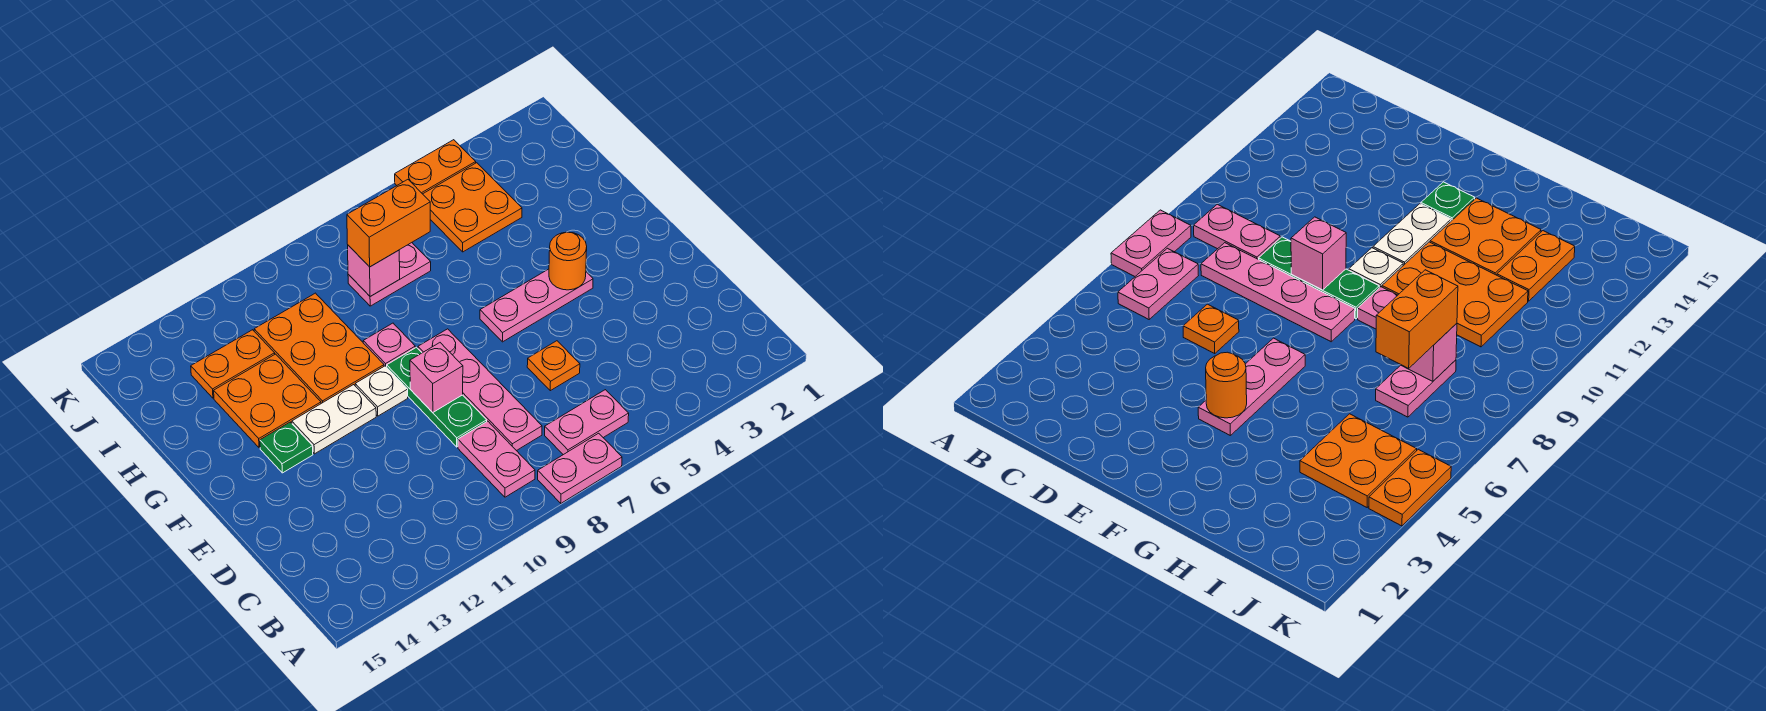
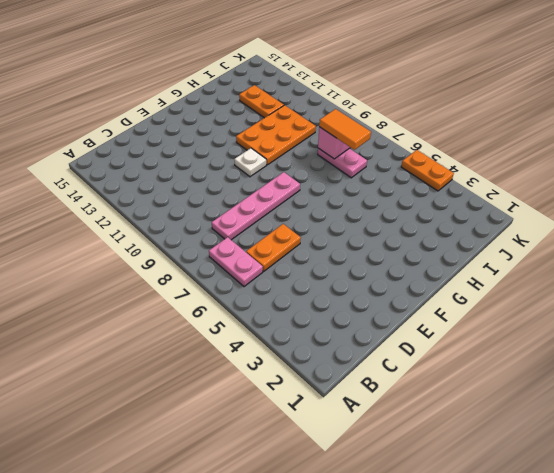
orange plate C6:D6 level 1 -> orange plate D6 level 1
orange tile I7:I8 level 3 -> orange brick I7:I8 level 3
none -> pink plate A7:A8 level 1
none -> pink plate B9:C9 level 1
none -> green plate D9:F9 level 1

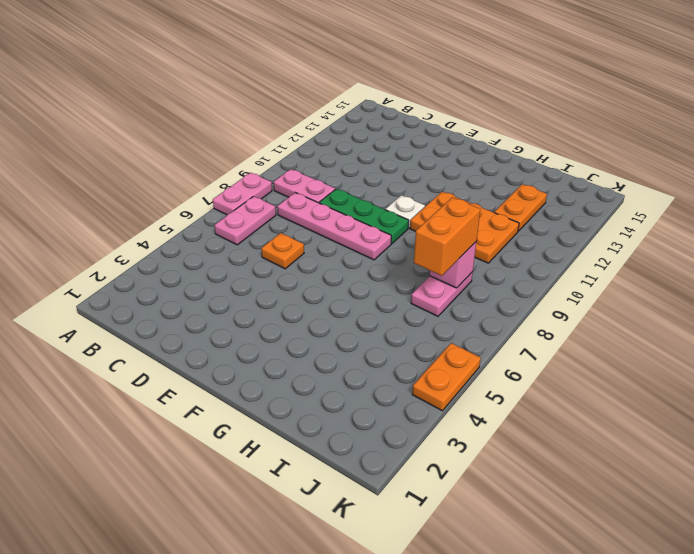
none -> pink plate F4:F6 level 1
none -> white plate F11:F12 level 1
none -> green plate F13 level 1

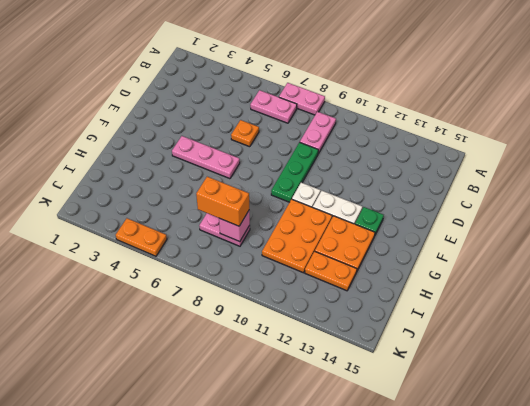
none -> pink plate C8:F8 level 1
none -> pink plate G9 level 1
none -> orange plate I4:J5 level 1

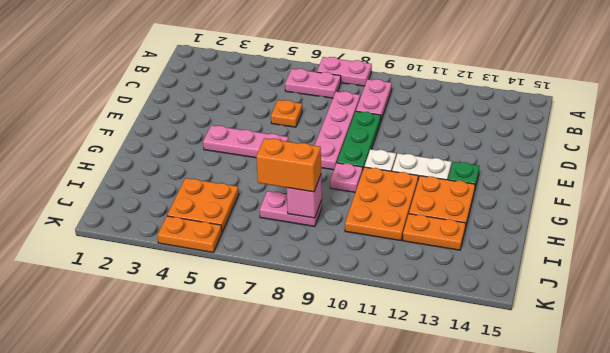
none -> pink brick E9 level 2
none -> orange round brick F4 level 2

